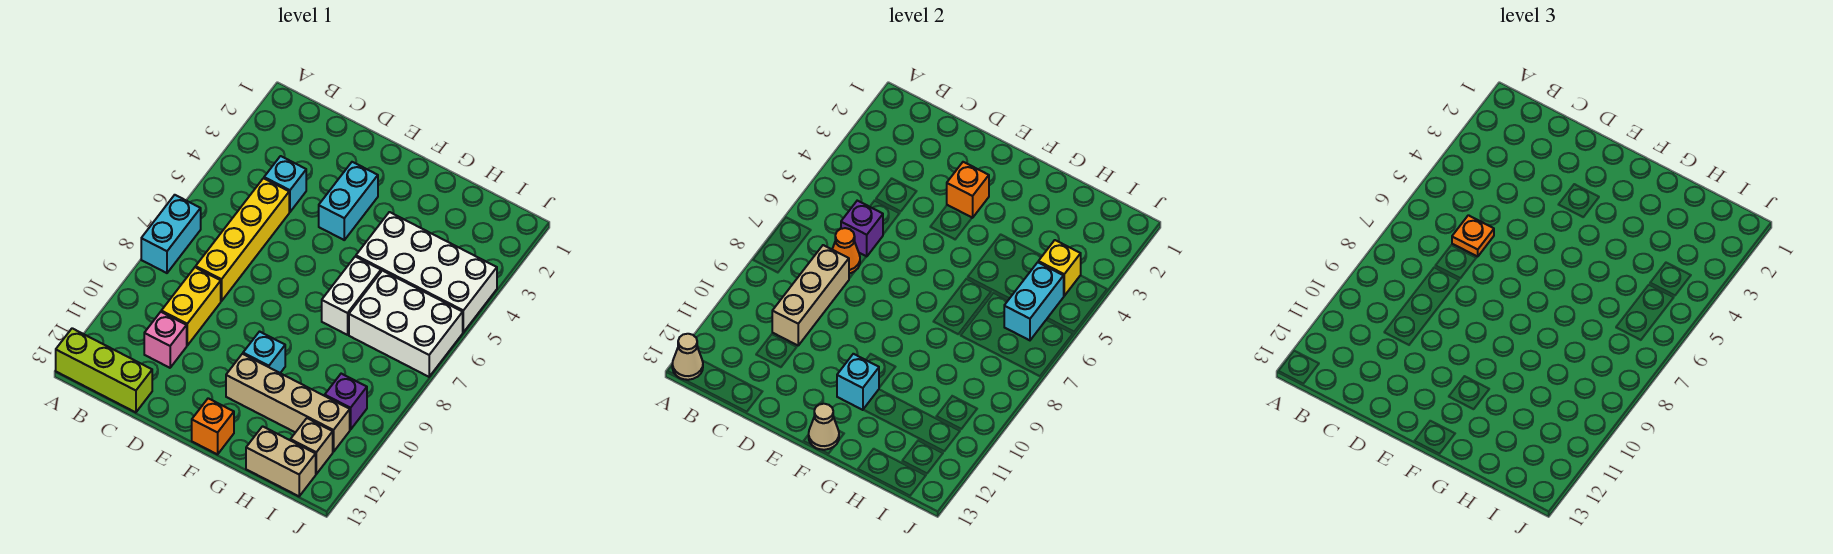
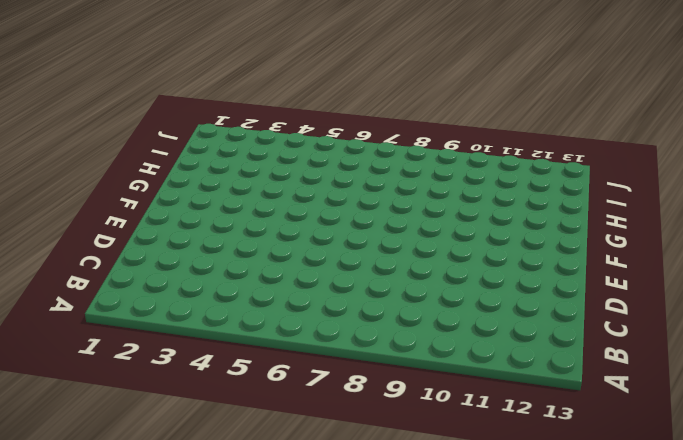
none -> cyan brick A7:A8 level 1
none -> lime brick A13:C13 level 1
none -> cyan brick C4 level 1

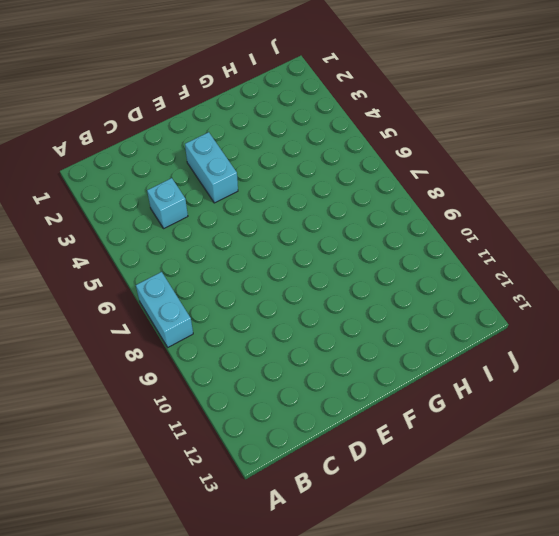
none -> lime brick A13:C13 level 1
none -> yellow brick C5:C8 level 1
none -> yellow brick C9:C10 level 1

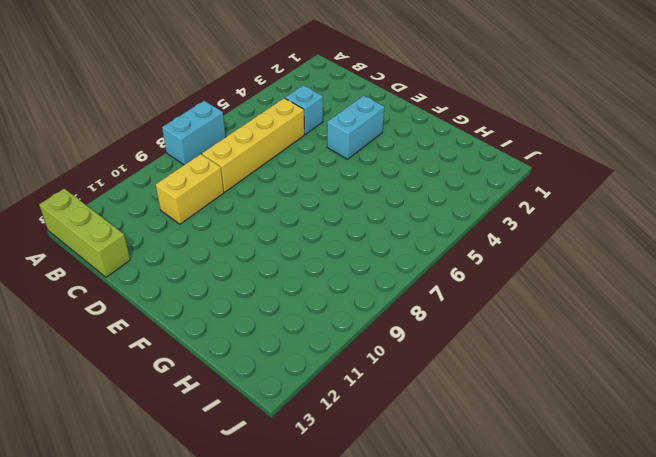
none -> pink brick C11 level 1
none -> cyan brick F10 level 1
none -> tan brick F11:I11 level 1

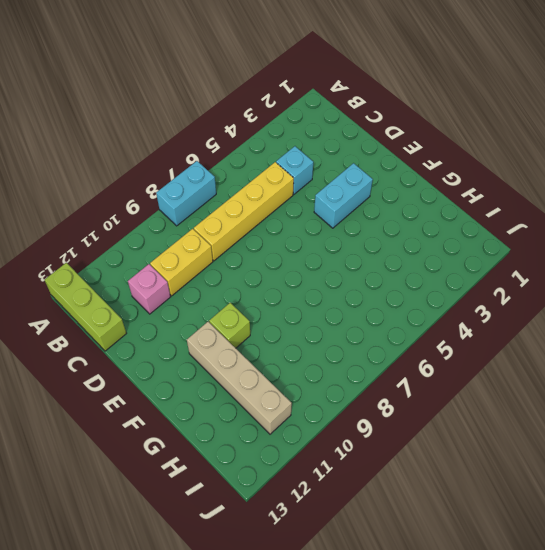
lime brick F10 level 1 -> cyan brick F10 level 1
none -> orange brick F13 level 1
none -> white brick G4:J5 level 1
none -> white brick G6:G7 level 1

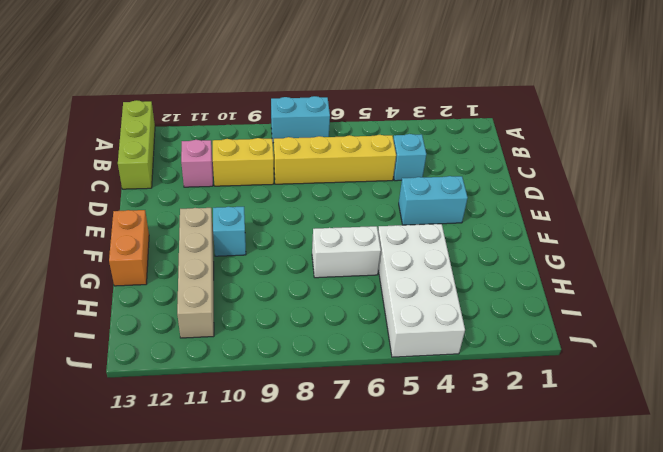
orange brick F13:G13 level 1 -> orange brick F13 level 1
none -> white brick H6:J7 level 1
none -> tan brick H13:I13 level 1
none -> purple brick I10 level 1

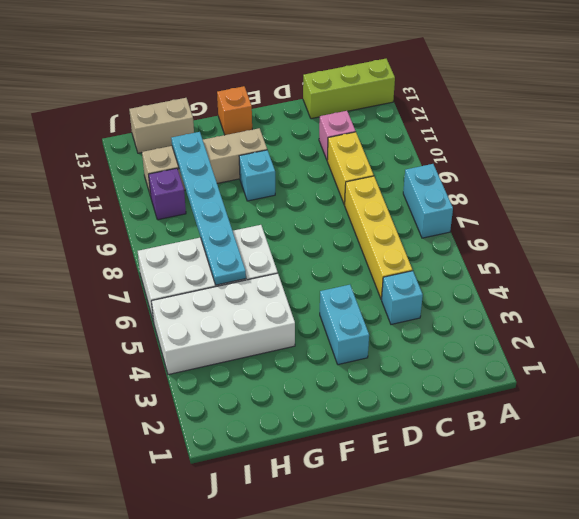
cyan plate H6:H11 level 2 -> none
none -> tan brick I12 level 1
none -> tan cone A13 level 2
none -> purple brick C6 level 2

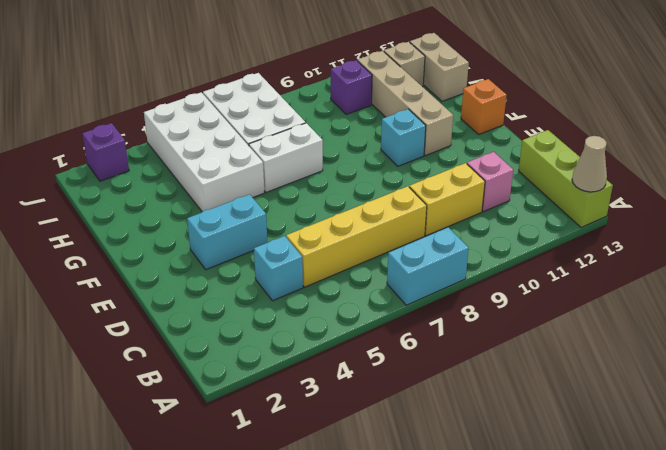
purple brick J2 level 1 -> purple brick C6 level 2
none -> orange cone C7 level 2
none -> tan brick C8:C10 level 2
none -> orange brick E3 level 2

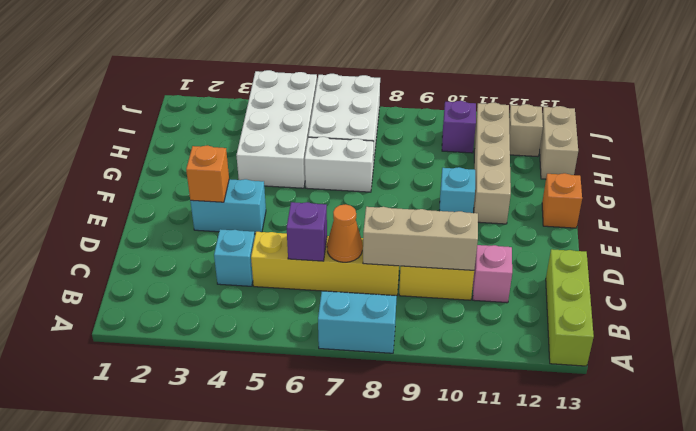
none -> tan cone A13 level 2
none -> cyan brick F11 level 2
none -> tan cone F13 level 2

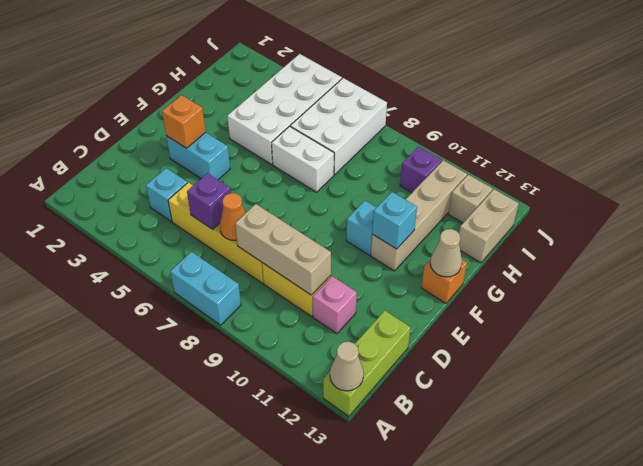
none -> yellow brick I4 level 2
none -> cyan brick I5:I6 level 2
none -> orange plate C6 level 3

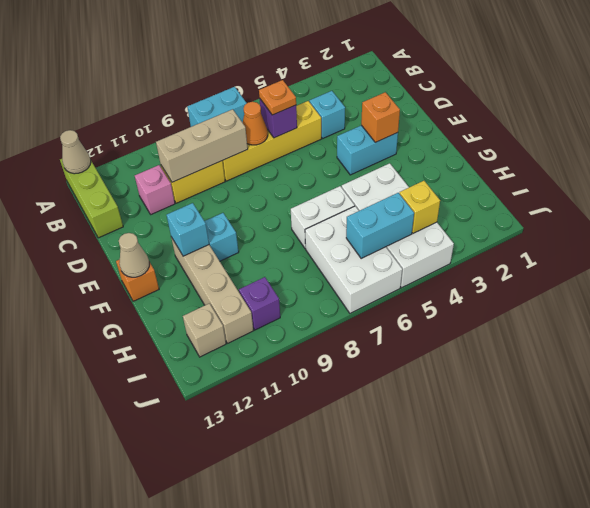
none -> tan brick H13:I13 level 1

